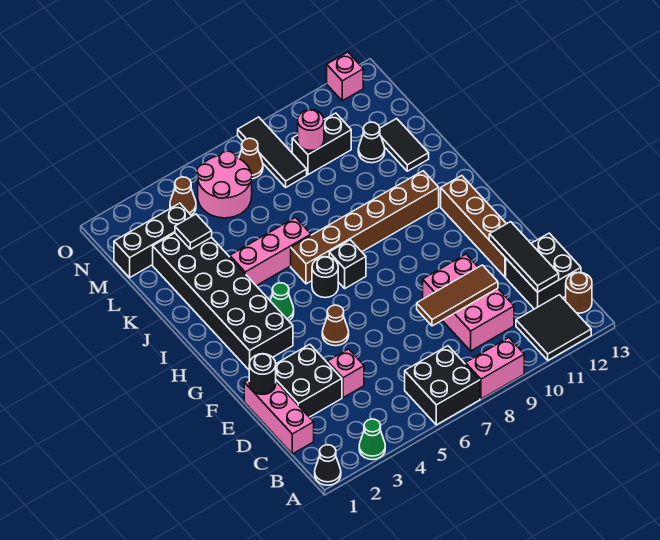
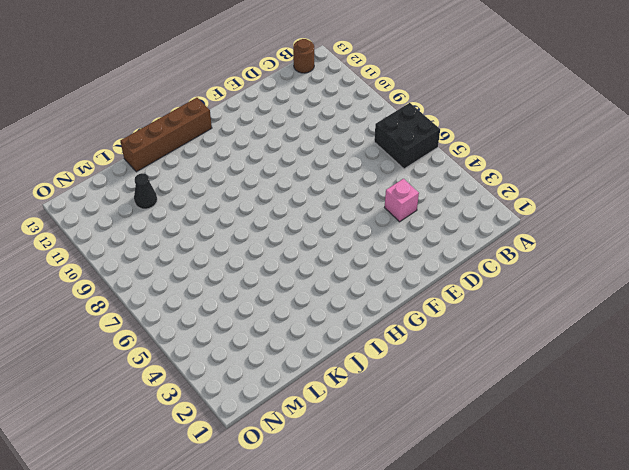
brown brick H13:K13 level 1 -> brown brick E12:H12 level 1
none -> black cone A1 level 1
none -> green cone A3 level 1
none -> pink brick A8:A9 level 1
none -> black tile A11:B12 level 1

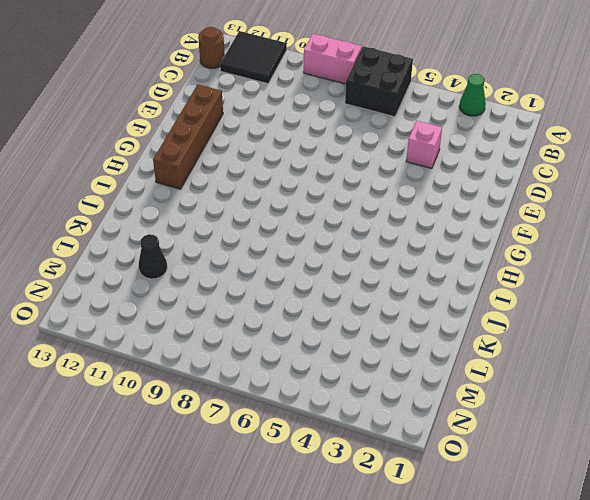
none -> black cone A1 level 1
none -> pink brick C1:E1 level 1
none -> pink brick C9:E10 level 1
none -> black brick C12:D13 level 1

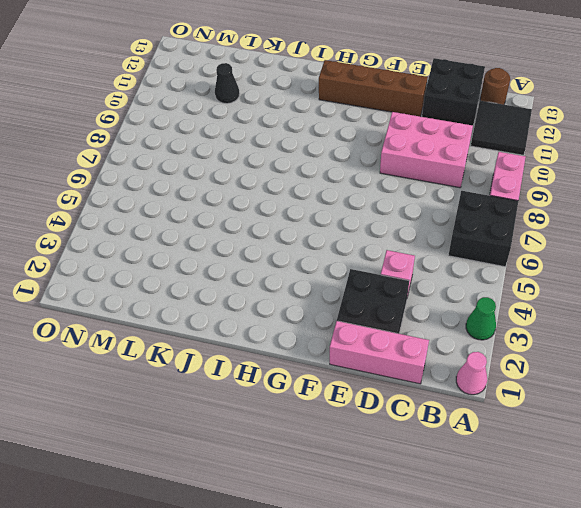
pink cone A1 level 1 -> black cone A1 level 1
none -> brown cone F5 level 1
none -> black brick G2:L3 level 1
none -> green cone H4 level 1
none -> black round brick H6 level 1

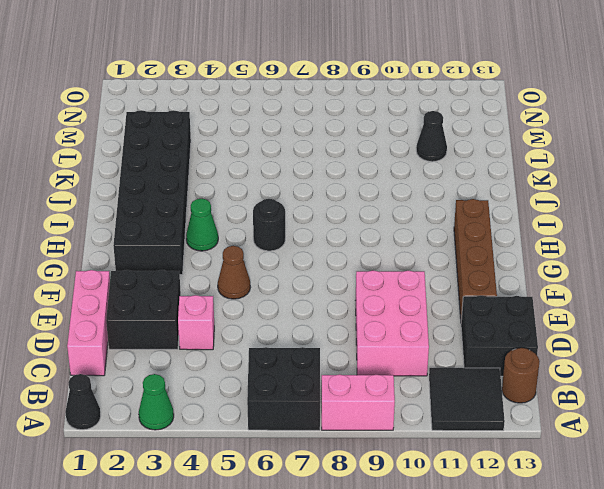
none -> black brick H7 level 1
none -> brown brick I6:I11 level 1
none -> pink brick J4:J6 level 1
none -> black tile K12:L12 level 1

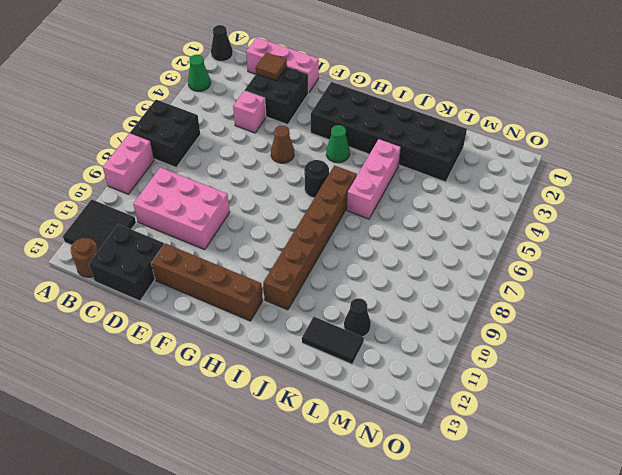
brown tile D2 level 2 -> none
none -> black brick H7 level 1
none -> black brick M1:M3 level 1
none -> pink round brick M5:N6 level 1
none -> black tile M8:O8 level 1

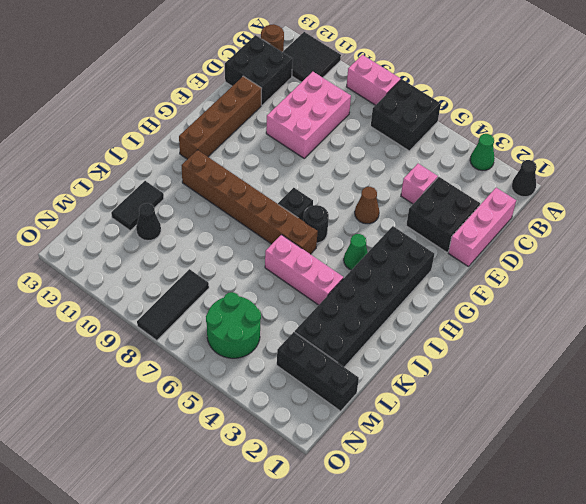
green round brick M5:N6 level 1 -> pink round brick M5:N6 level 1
none -> black brick M9:M10 level 1
none -> brown cone N4 level 1
none -> brown cone N7 level 1
none -> pink brick O12 level 1

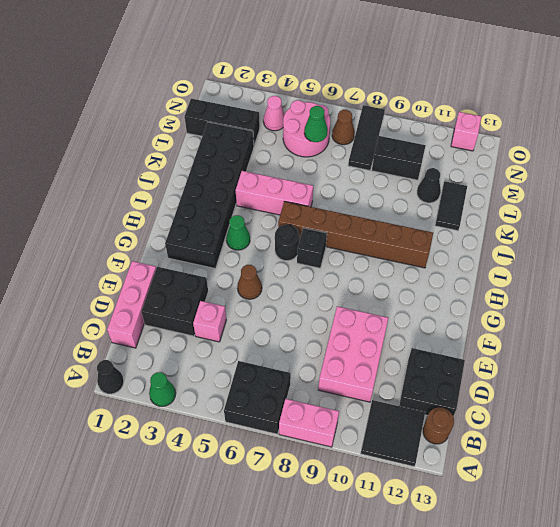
green cone M6 level 2 -> none
pink cone N4 level 1 -> brown cone N4 level 1
none -> brown brick E12:H12 level 1
none -> black tile C12:E12 level 2
none -> brown tile D8:D10 level 2
none -> black round brick E1 level 2

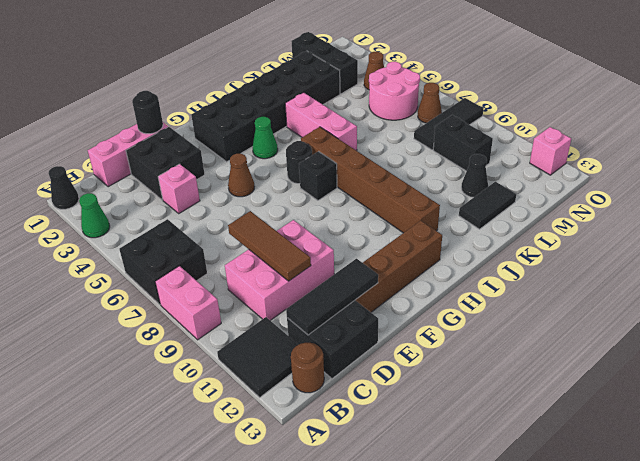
none -> black tile L3 level 2
none -> pink round brick M9 level 2

